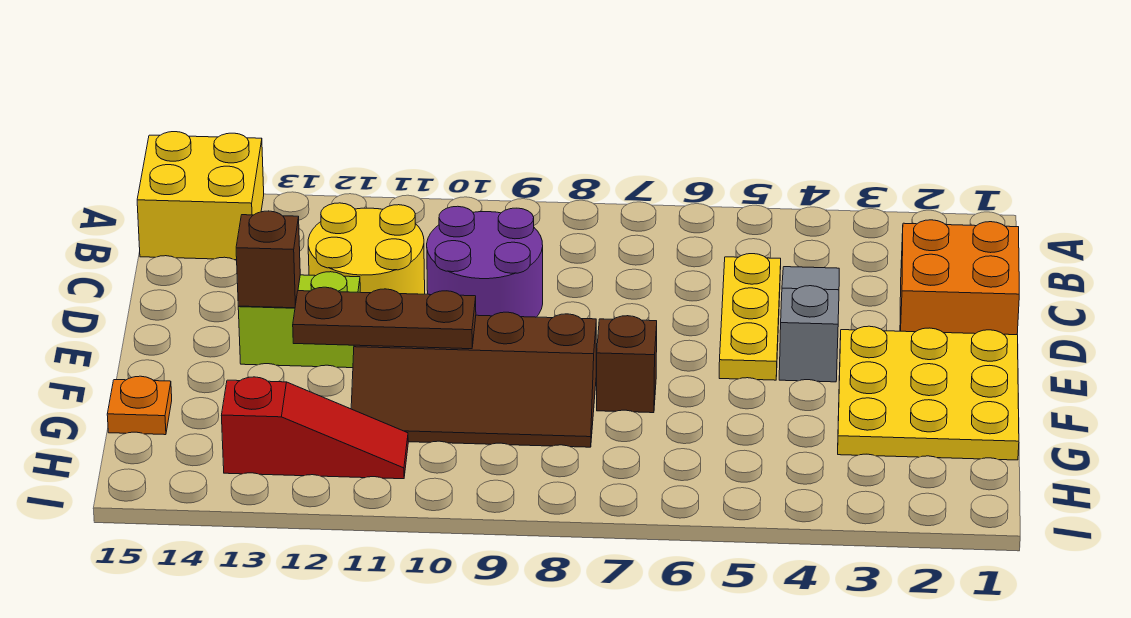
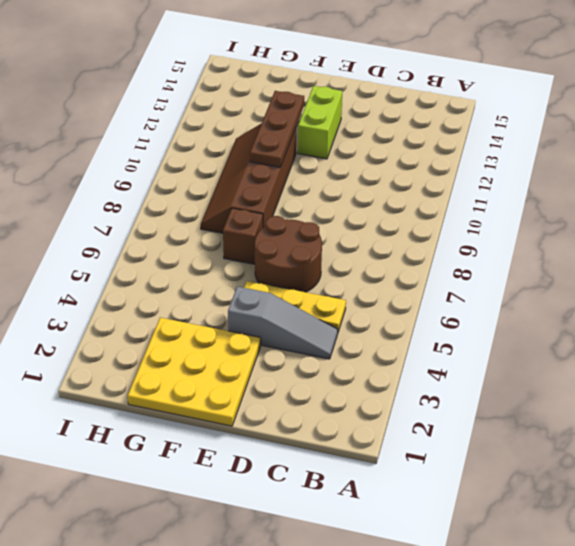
brown round brick D6:E7 level 1 -> none
none -> yellow brick A14:B15 level 1
none -> orange brick C1:D2 level 1
none -> purple round brick C9:D10 level 1

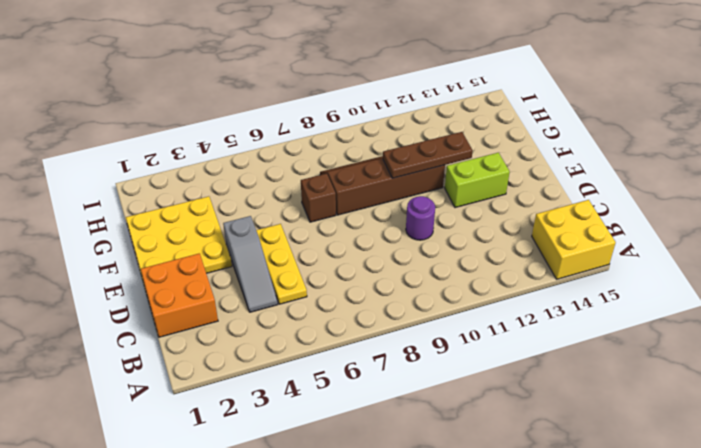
purple round brick D10 level 1 -> purple round brick C9:D10 level 1
none -> yellow round brick C11:D12 level 1
none -> orange plate G15 level 1
none -> red slope H11:H13 level 1 top 13

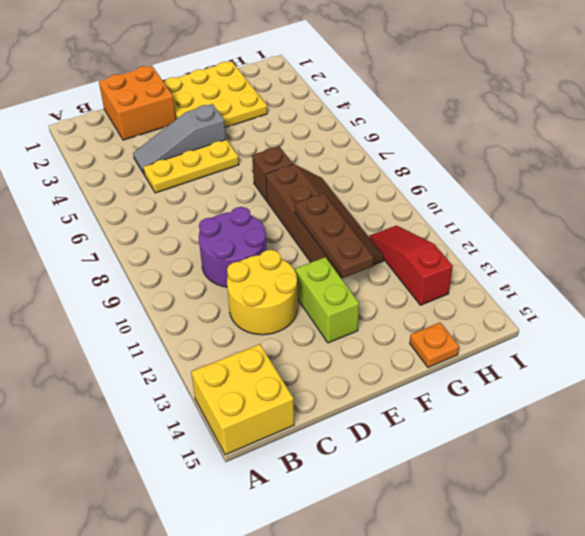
none -> brown brick E13 level 2

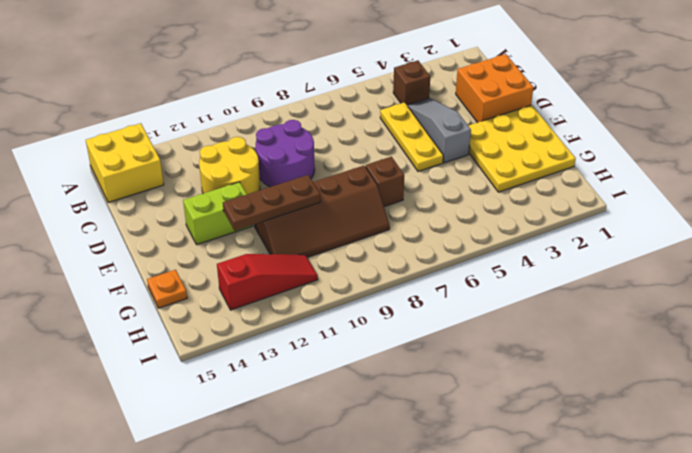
brown brick B4 level 1 -> brown brick E13 level 2

